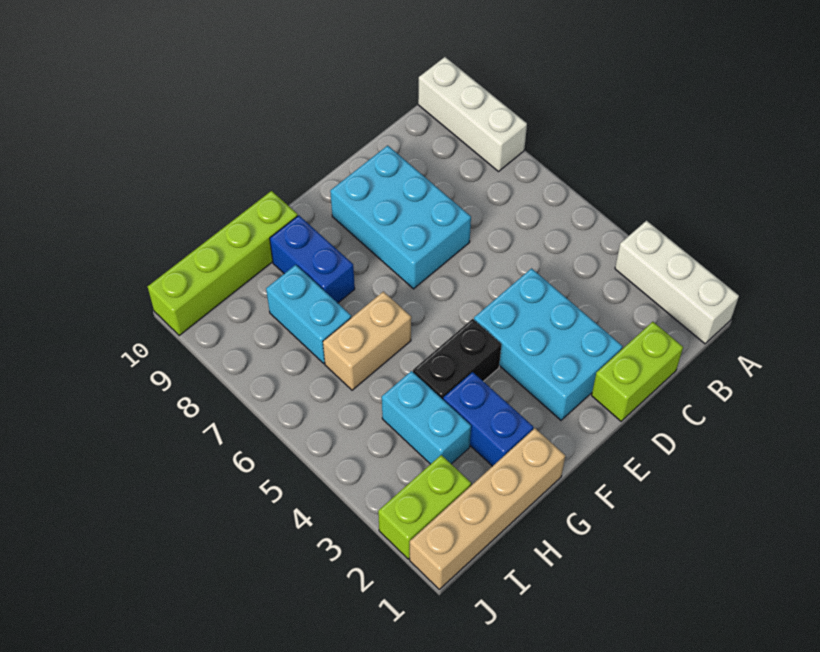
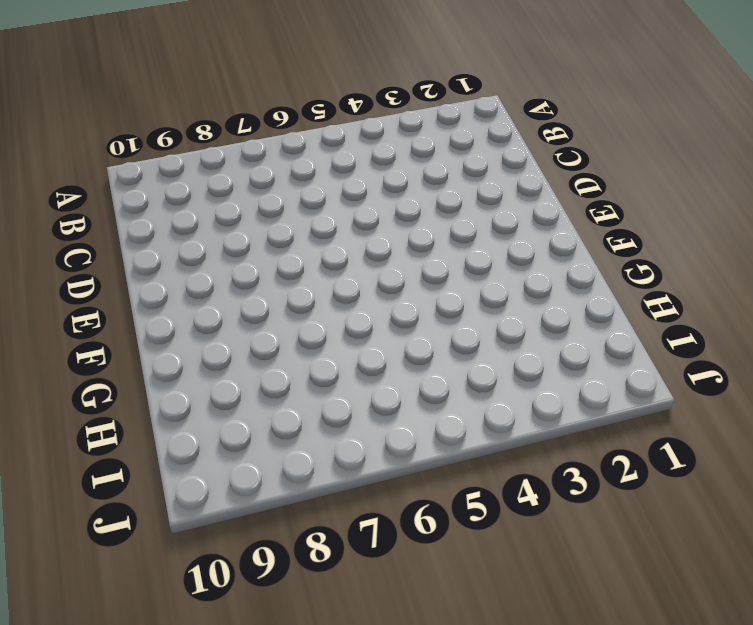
none -> white brick A1:A3 level 1
none -> white brick A8:A10 level 1
none -> lime brick C1:D1 level 1

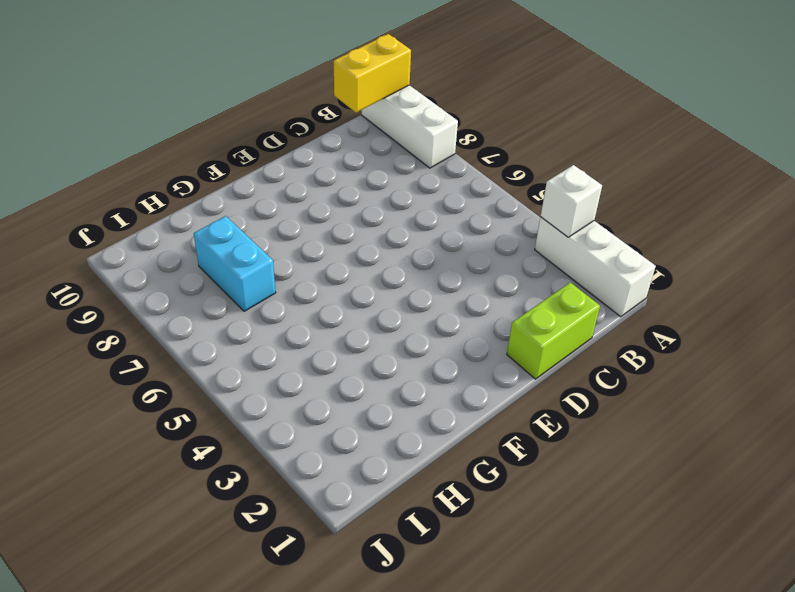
white brick A3 level 2 -> none
yellow brick A10:B10 level 2 -> none
none -> cyan brick D2:E4 level 1
none -> cyan brick D7:E9 level 1
none -> black brick F4:G4 level 1

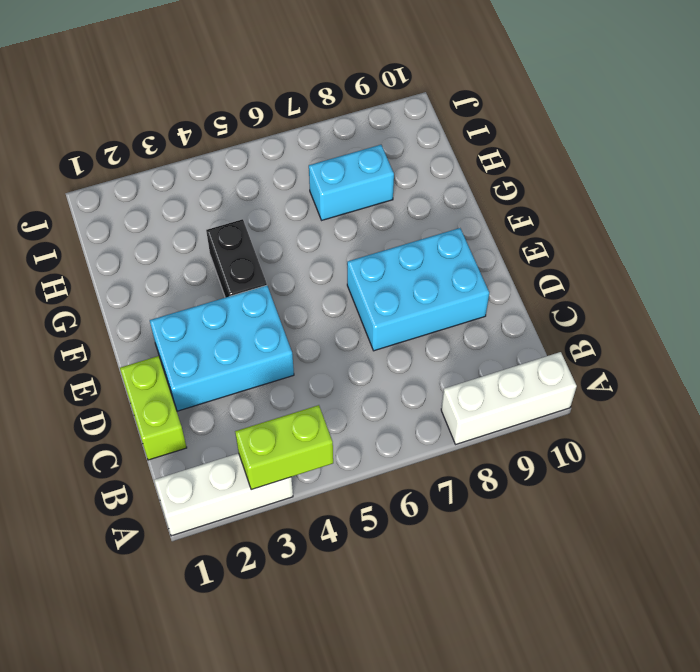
lime brick A3:A4 level 2 -> lime brick I2:J2 level 1
none -> tan brick G1:J1 level 1
none -> blue brick G2:G3 level 1
none -> tan brick G6:H6 level 1

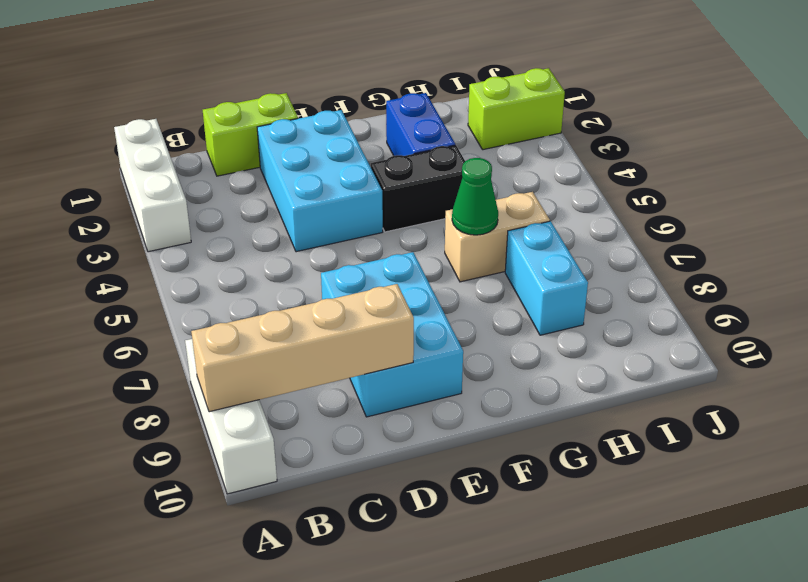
tan brick A9:D9 level 2 -> tan brick G1:J1 level 1
green cone G6 level 2 -> none
none -> blue brick G8:G9 level 1
none -> lime brick G10:J10 level 1
none -> cyan brick H3:H4 level 1

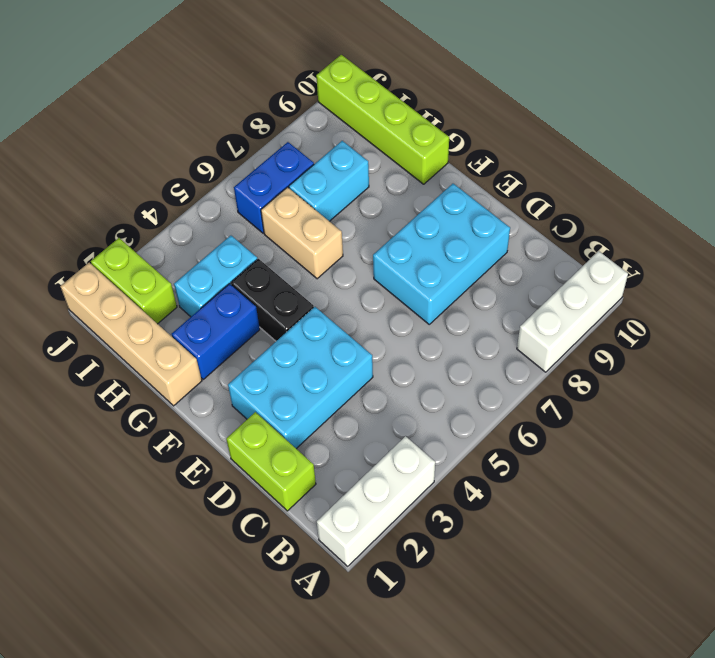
blue brick I6:I7 level 1 -> blue brick G8:G9 level 1

